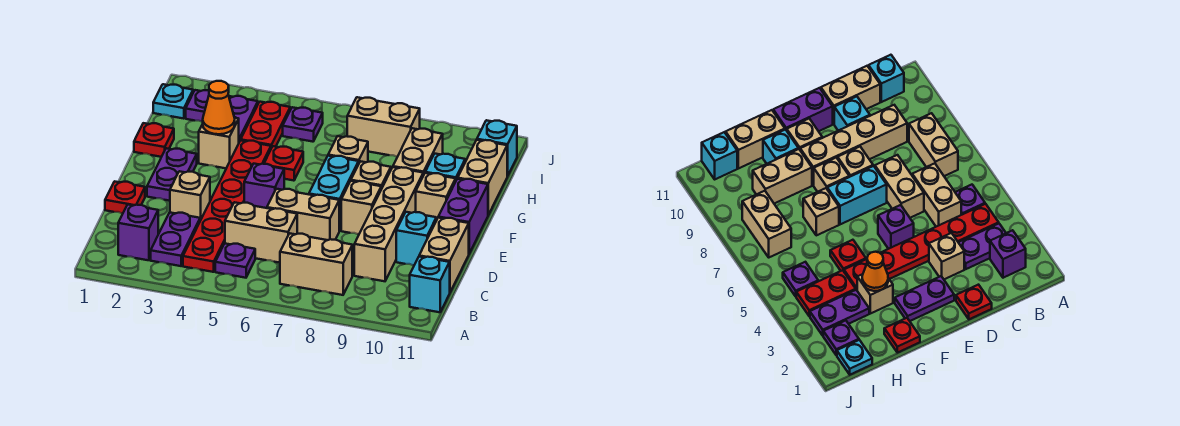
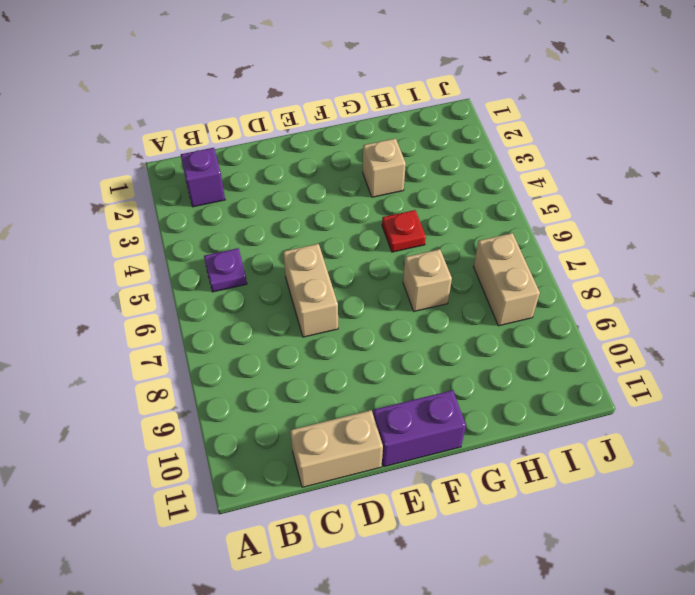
none -> purple plate B3:C3 level 1
none -> red plate B4:G4 level 1
none -> tan brick B7:B8 level 1
none -> cyan brick B11 level 1

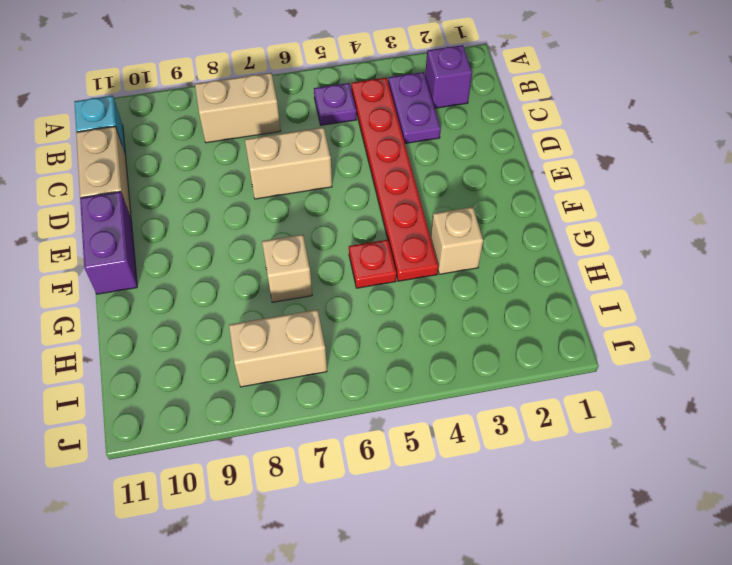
none -> tan brick C5:C6 level 1
none -> tan brick C9:F9 level 1
none -> red plate D1 level 1
none -> tan brick D3 level 1

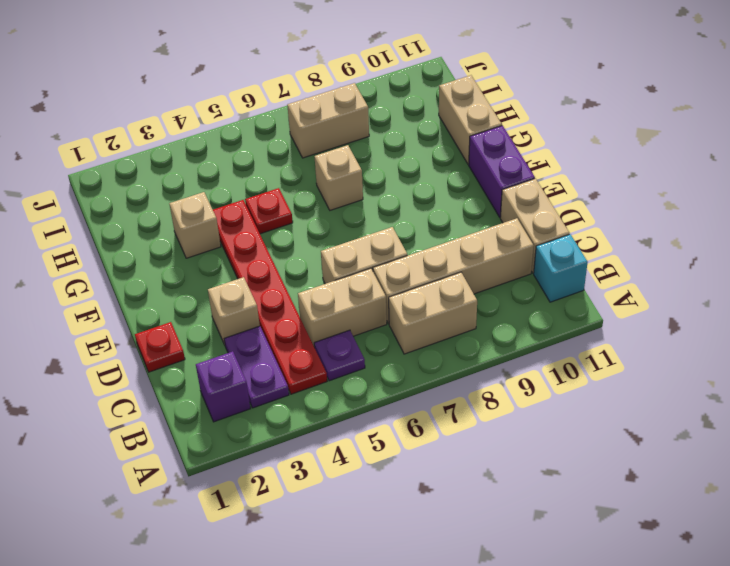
tan brick C7:C10 level 1 -> tan brick C9:F9 level 1
none -> cyan brick D10 level 1
none -> purple plate E2:F2 level 1
none -> purple brick E5 level 1
none -> cyan brick E7:F7 level 1

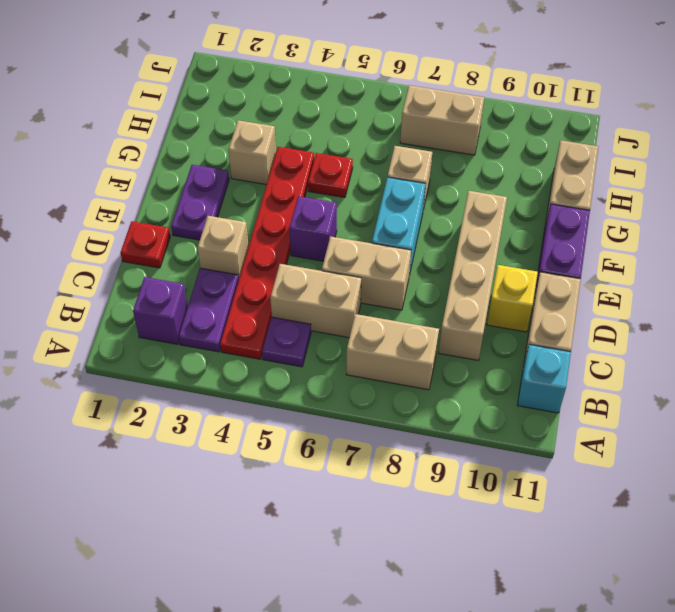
yellow brick D10 level 1 -> cyan brick D10 level 1
none -> tan brick E8 level 1
none -> tan brick F8 level 1
none -> tan brick F10 level 1
none -> red plate G1 level 1

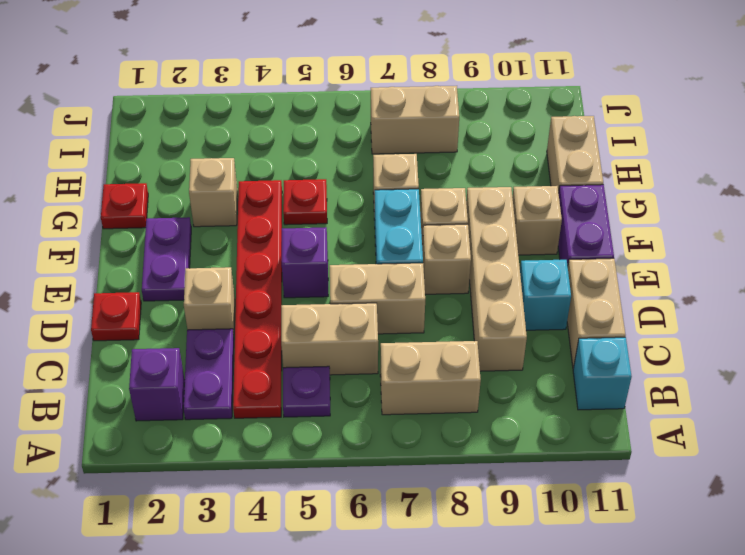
none -> tan brick G9:H9 level 1
none -> cyan brick G10 level 1
none -> purple plate H3:I3 level 1
none -> red plate H4:I4 level 1

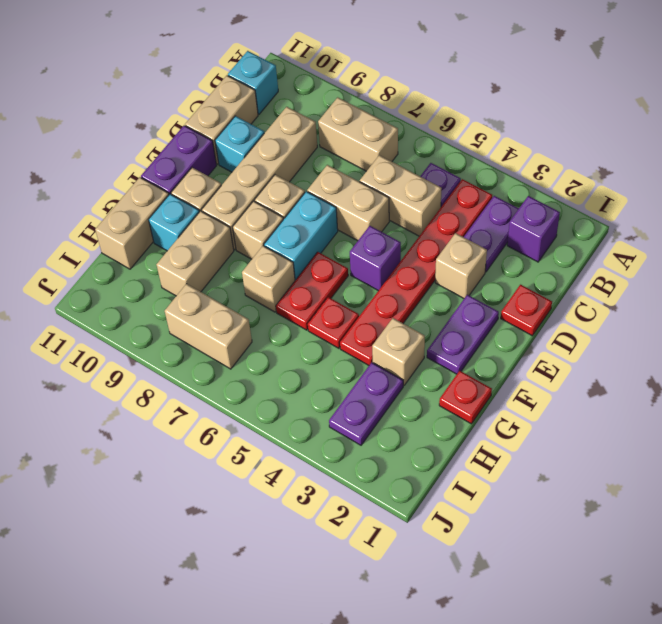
red plate F6:G6 level 1 -> red plate H4:I4 level 1
none -> cyan plate I1 level 1
none -> purple plate I2 level 1
none -> purple plate I5 level 1
none -> cyan brick I11 level 1

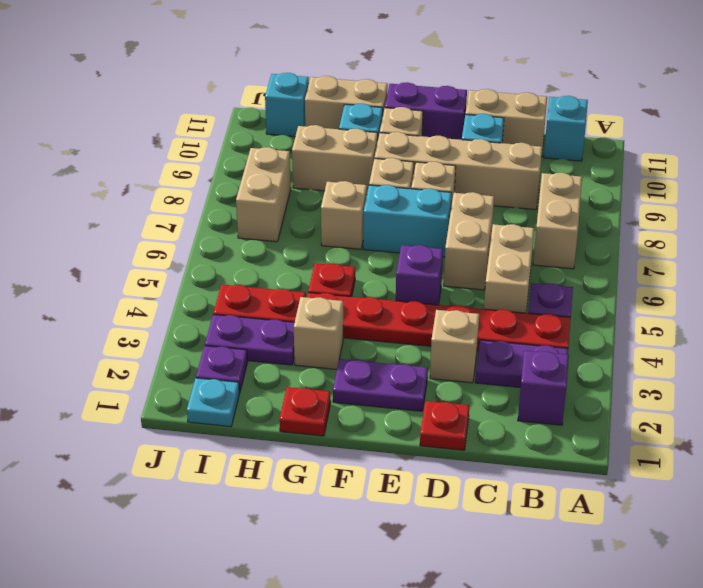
none -> purple plate I5 level 1
none -> orange cone G3 level 2

